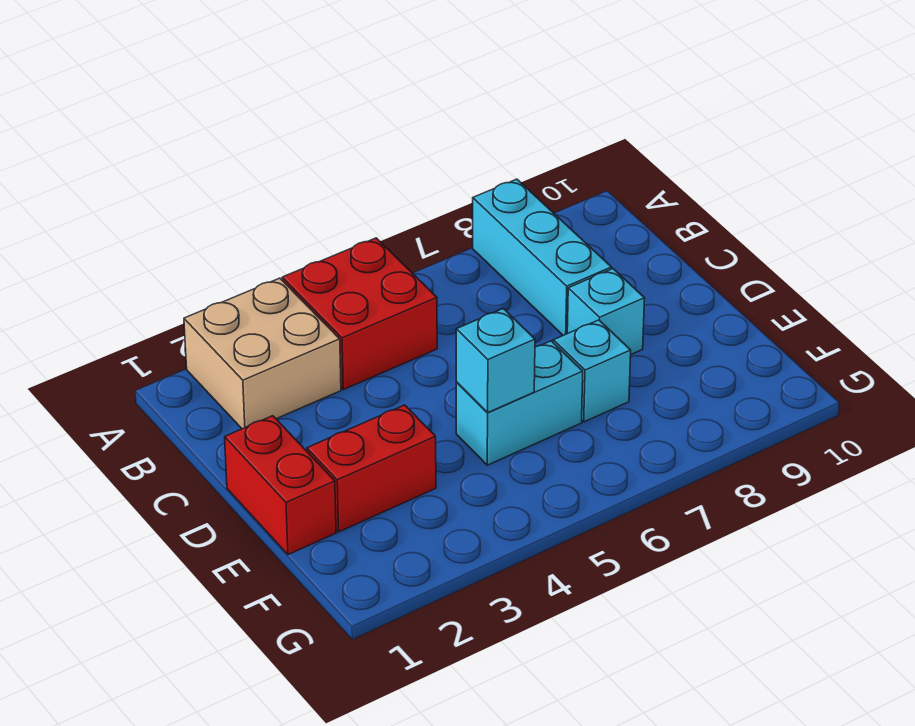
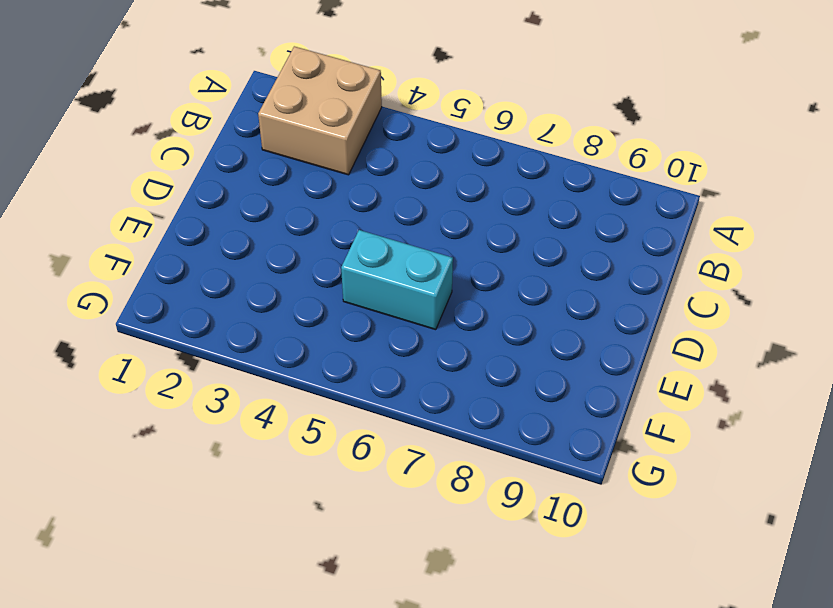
none -> red brick A4:B5 level 1
none -> cyan brick A8:C8 level 1

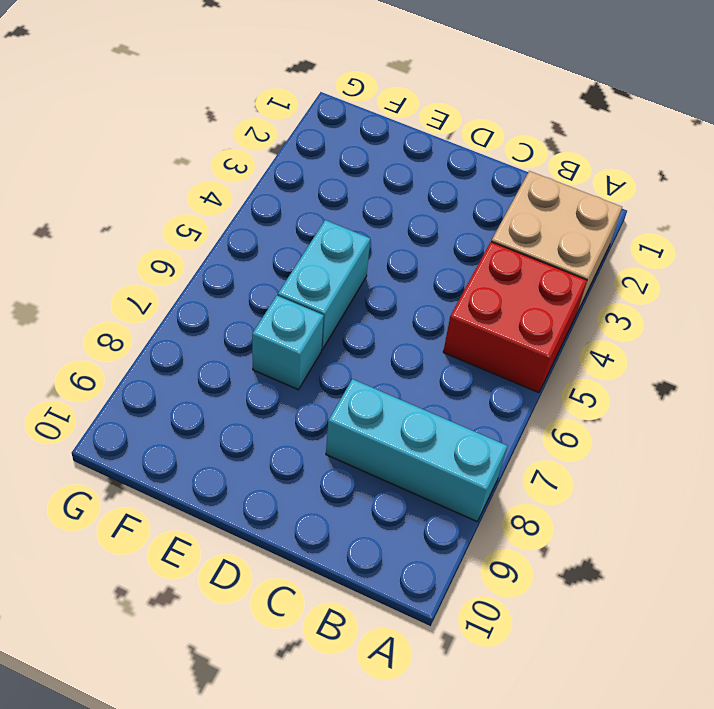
none -> red brick D1:E1 level 1
none -> cyan brick D8 level 1

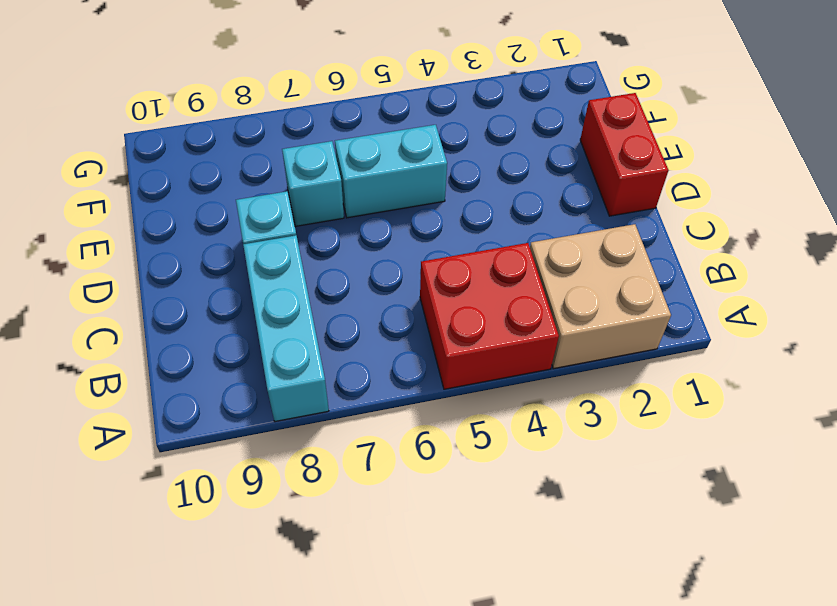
none -> red brick E2:E3 level 1
none -> cyan brick E5 level 2

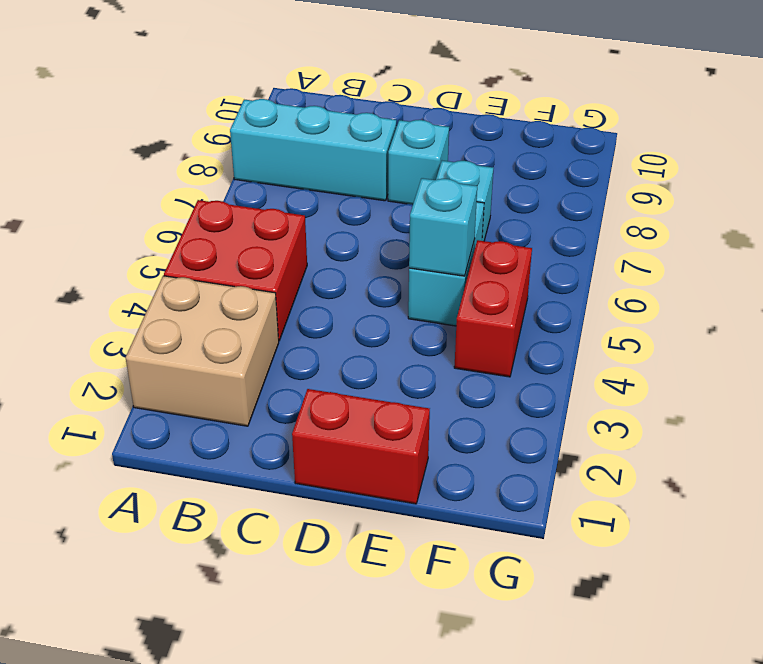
red brick F4:F5 level 1 -> red brick E2:E3 level 1

